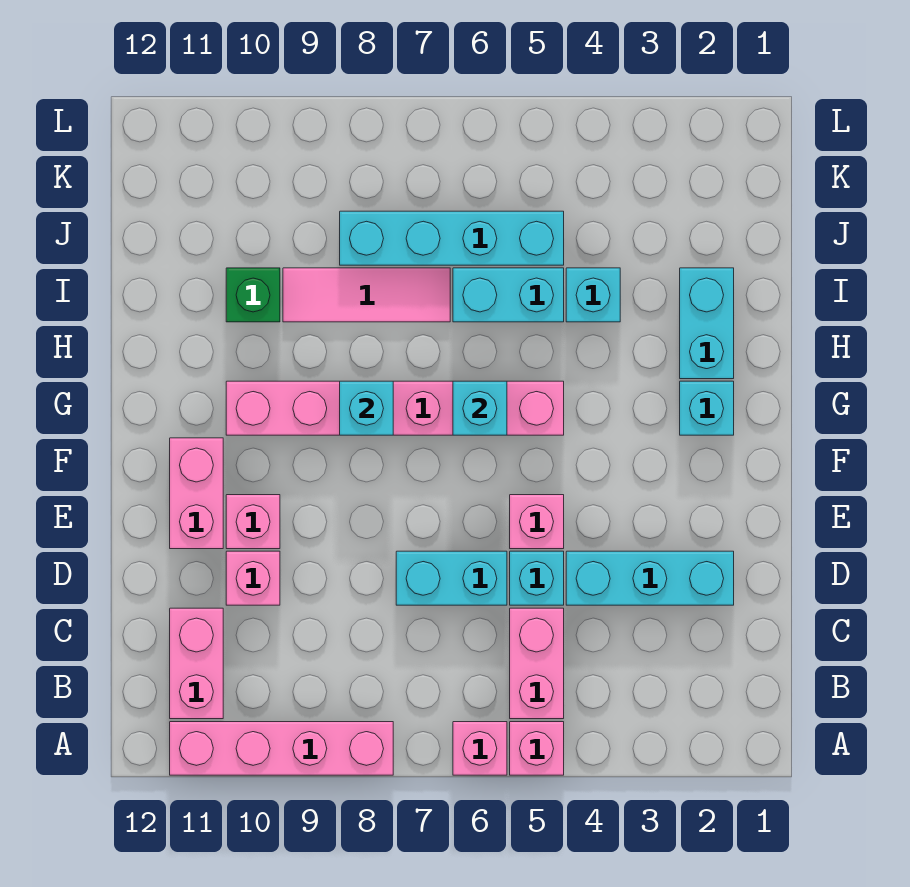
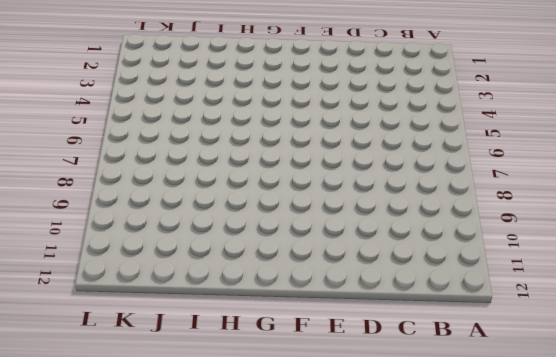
none -> pink brick A5 level 1
none -> pink brick A6 level 1
none -> pink brick A8:A11 level 1

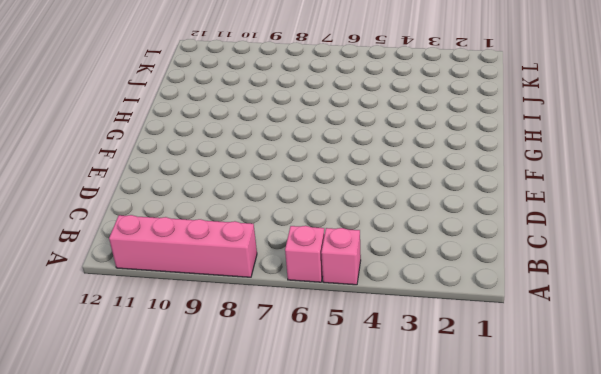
none -> pink brick B5:C5 level 1
none -> pink brick B11:C11 level 1
none -> cyan brick D2:D4 level 1

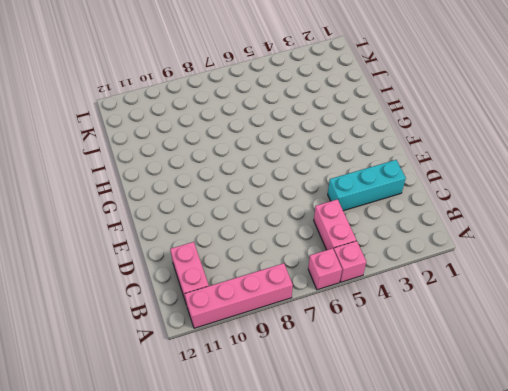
none -> cyan brick D5 level 1
none -> cyan brick D6:D7 level 1
none -> pink brick D10 level 1

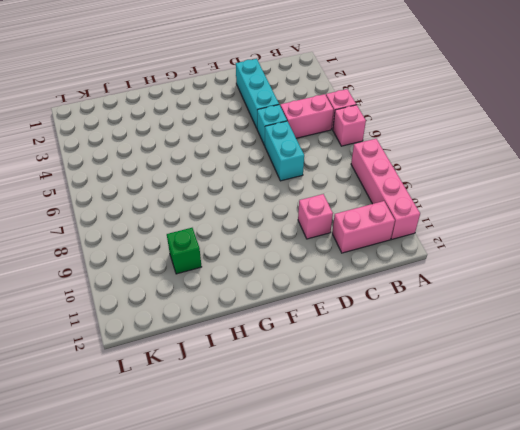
none -> pink brick E5 level 1
none -> pink brick E10 level 1
none -> pink brick E11:F11 level 1

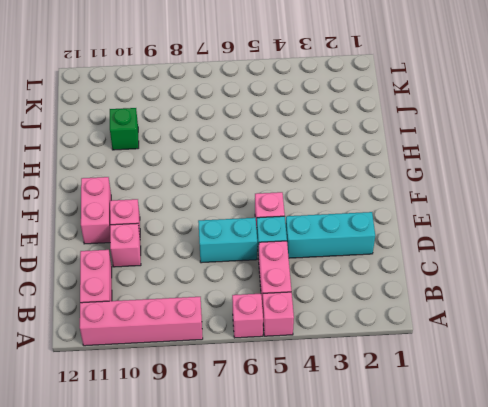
none -> cyan brick G2 level 1
none -> pink brick G5:G10 level 1
none -> cyan brick H2:I2 level 1

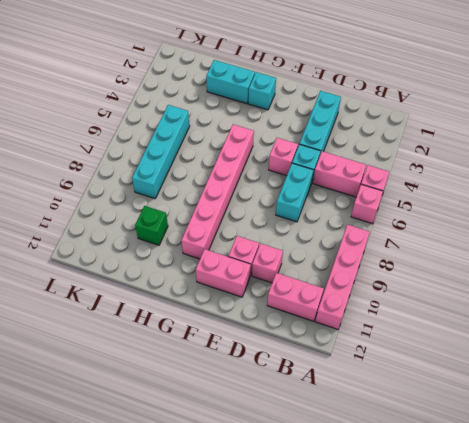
none -> cyan brick I4 level 1
none -> cyan brick I5:I6 level 1
none -> pink tile I7:I9 level 1

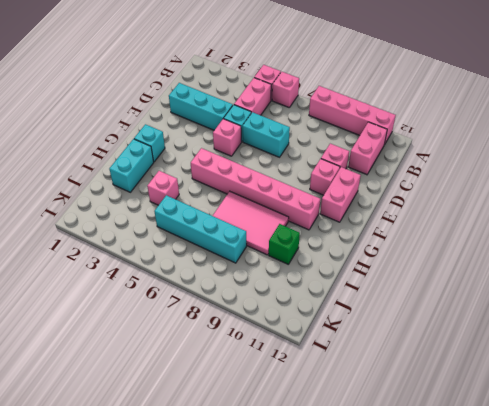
pink tile H7:I9 level 1 -> pink tile I7:I9 level 1
pink brick I4 level 1 -> cyan brick I4 level 1
none -> cyan brick I5:I6 level 1
none -> cyan brick G6 level 2
none -> cyan brick G8 level 2

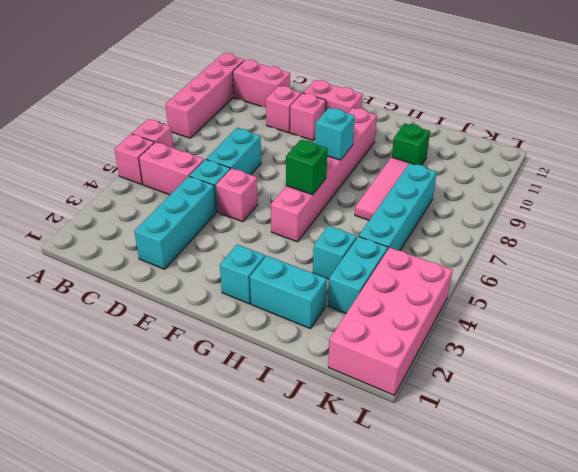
green brick G6 level 2 -> cyan brick G6 level 2
cyan brick J3:J4 level 1 -> cyan brick I5:I6 level 1
pink brick K1:L4 level 1 -> none

